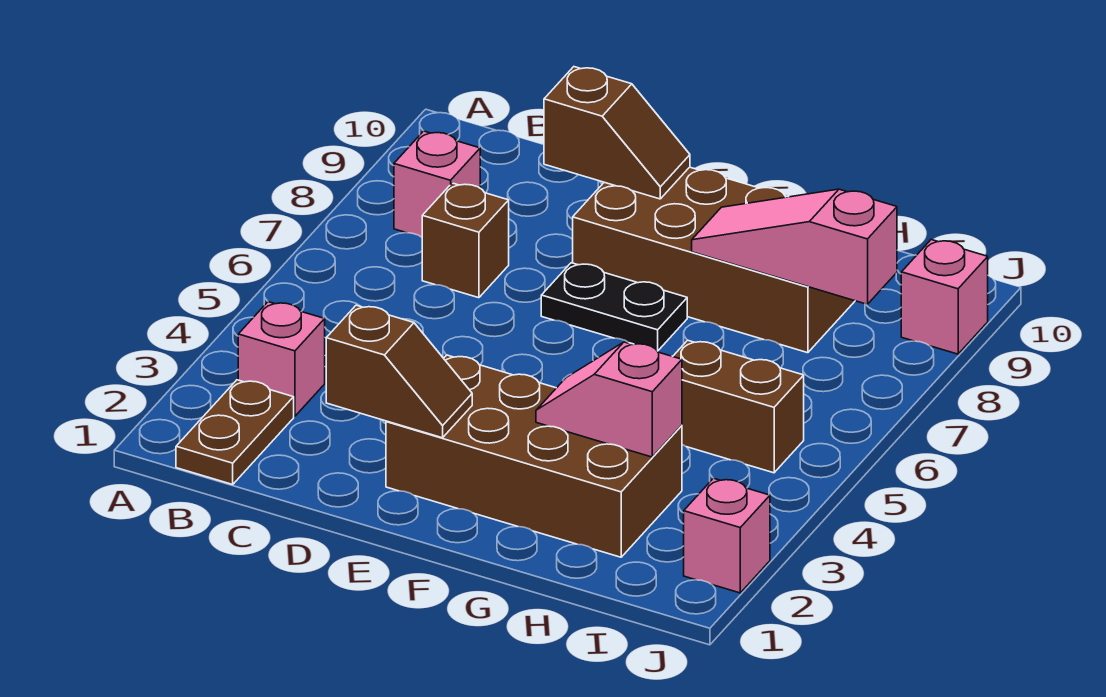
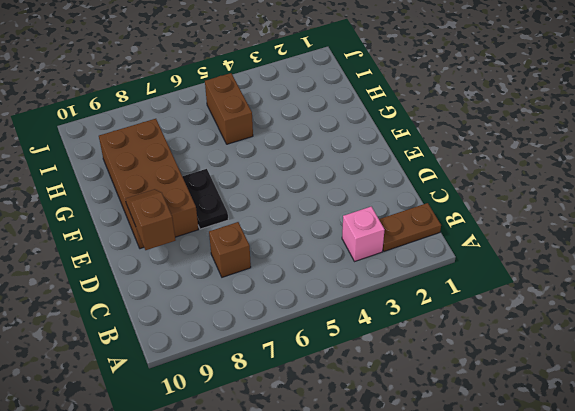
none -> pink brick B8 level 1
none -> brown brick E2:H3 level 1
none -> pink brick J2 level 1

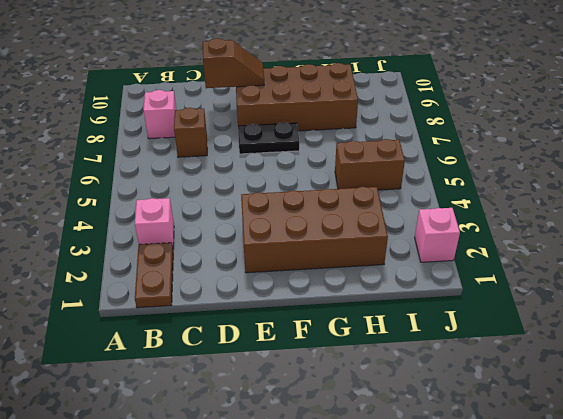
none -> pink brick J9 level 1
none -> brown slope D2:E2 level 2 top D
none -> pink slope G3:H3 level 2 top H

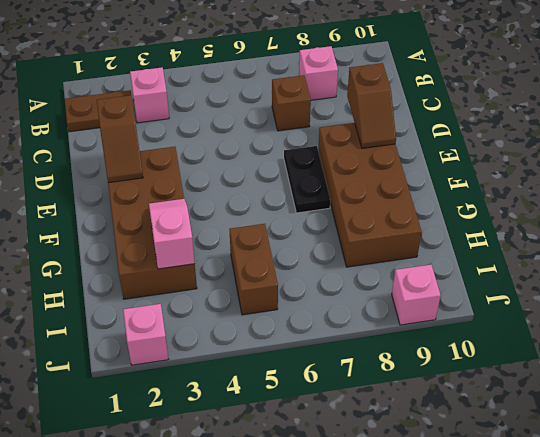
none -> pink slope G8:I8 level 2 top I

